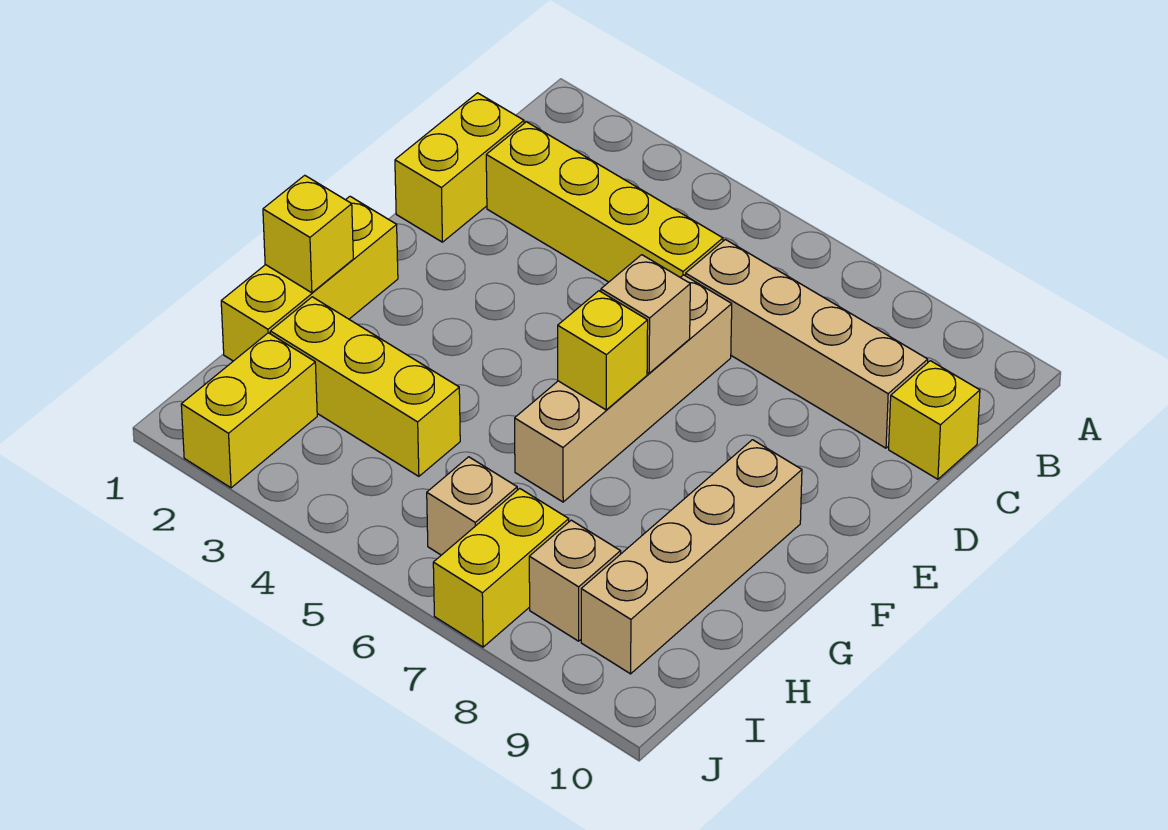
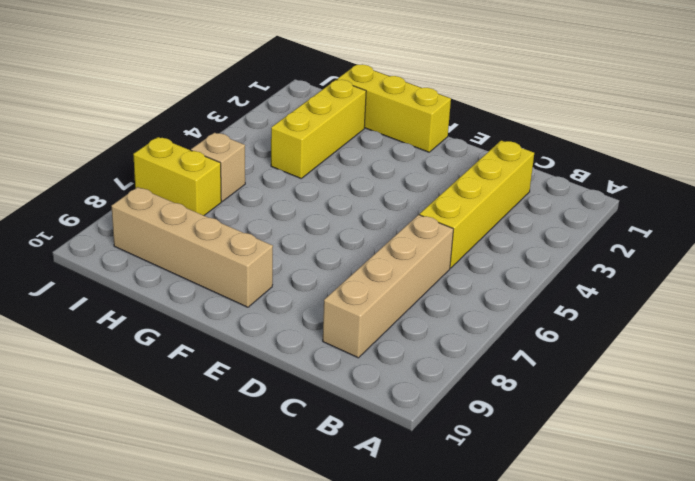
none -> yellow brick C1:D1 level 1
none -> yellow brick C10 level 1
none -> tan brick D6:G6 level 1

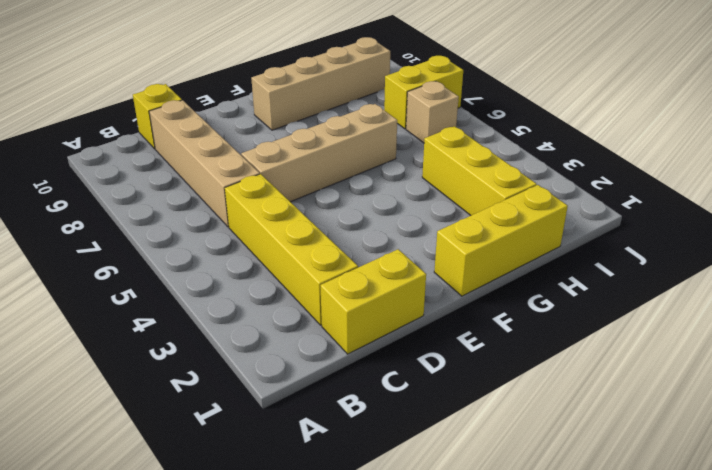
none -> yellow brick I2:J2 level 1
none -> tan brick I8 level 1
none -> tan brick E6 level 2

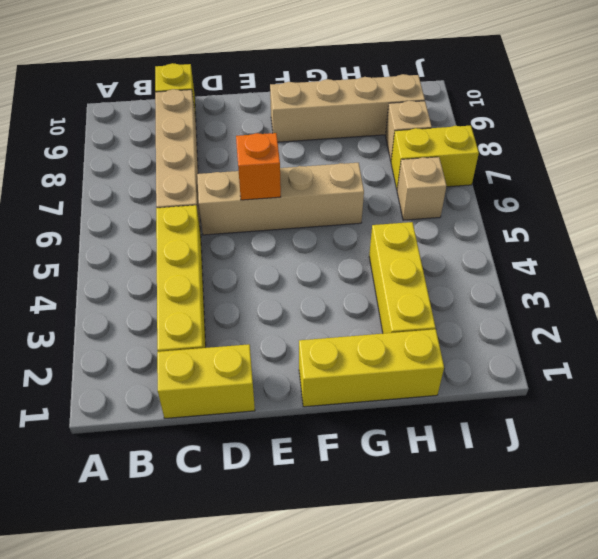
orange brick E6 level 2 -> tan brick E6 level 2
none -> yellow brick I2:J2 level 1
none -> yellow brick F6 level 2
none -> yellow brick G1 level 2

